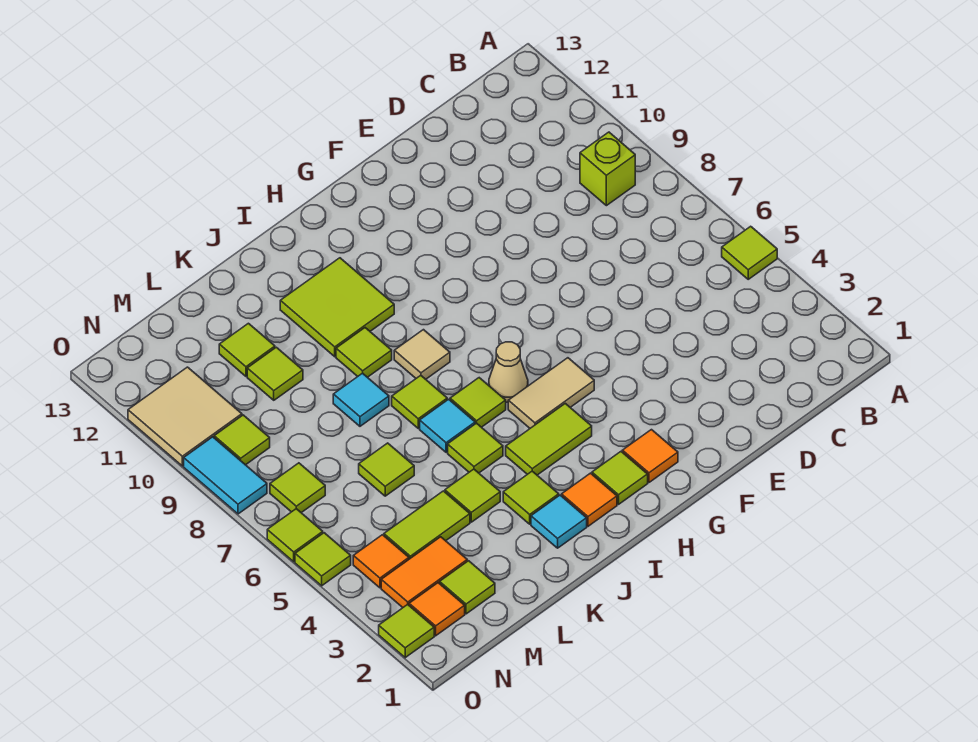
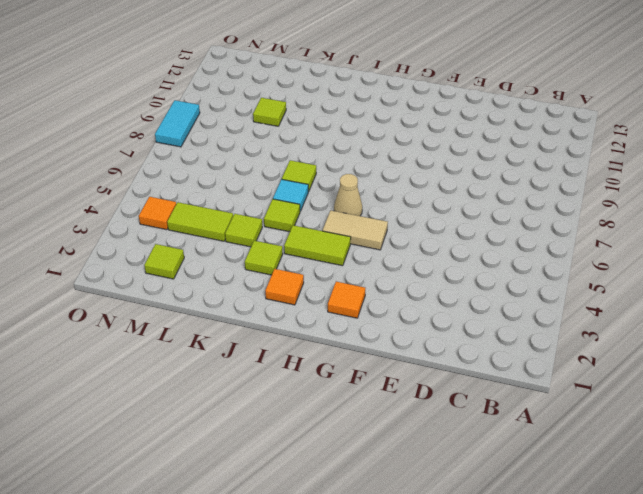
none -> lime tile A5 level 1
none -> lime brick B9 level 1
none -> lime tile H2 level 1
none -> lime tile I6 level 1

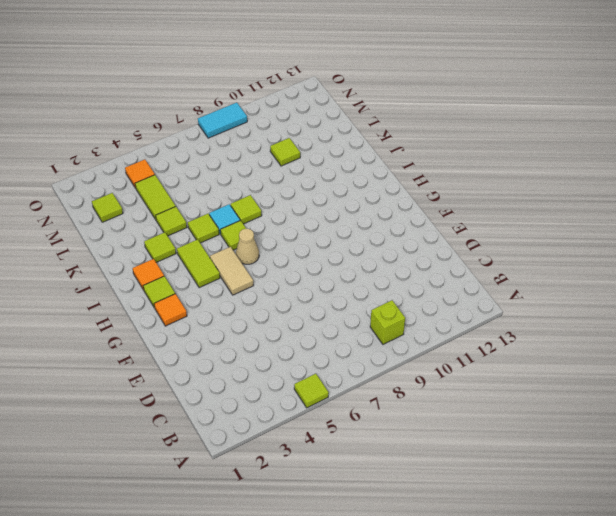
none -> tan tile I8 level 1
none -> lime tile I10:J11 level 1
none -> cyan tile J2 level 1
none -> lime tile J9 level 1

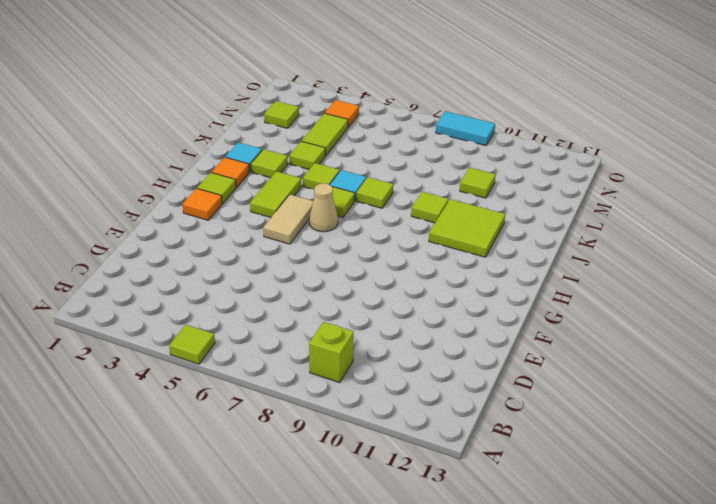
none -> tan tile I8 level 1
none -> cyan tile K8 level 1
none -> lime tile L6 level 1
none -> lime tile L11 level 1

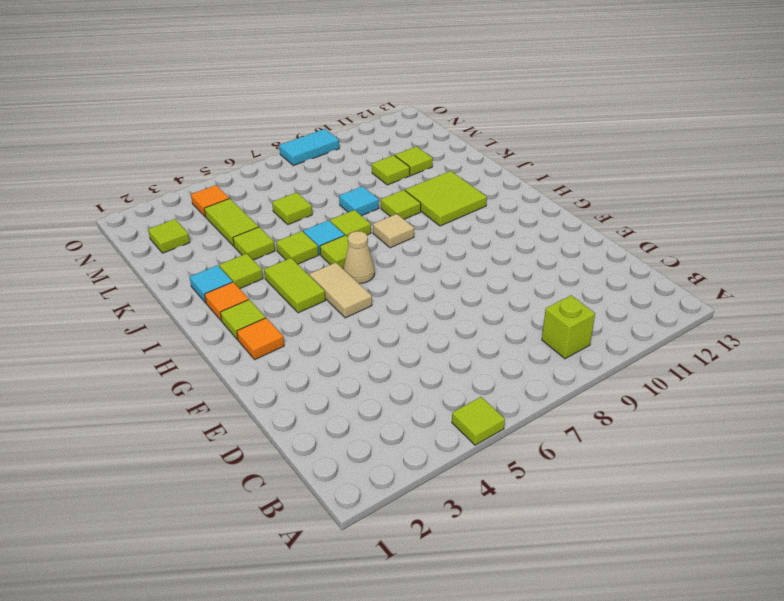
none -> orange tile M3:N3 level 1
none -> orange tile N2 level 1
none -> lime tile N7 level 1
none -> lime tile N9 level 1

